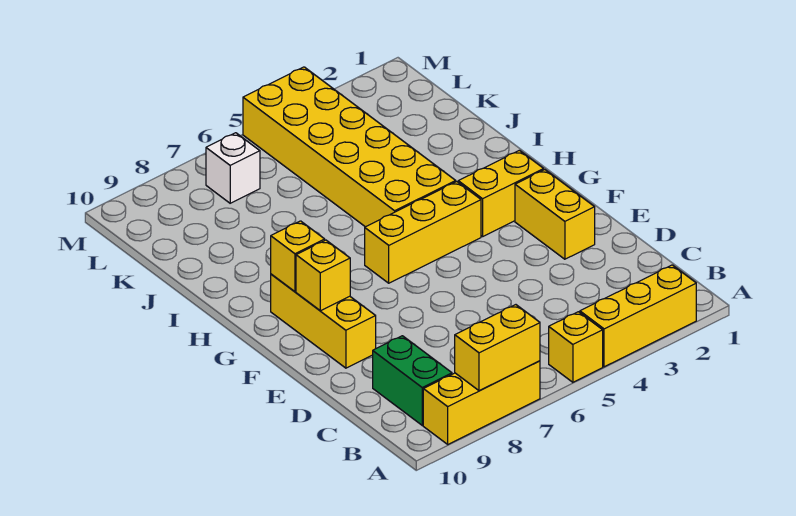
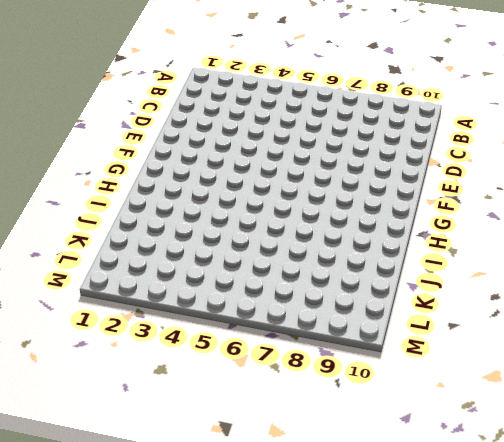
none -> yellow brick A2:A4 level 1
none -> yellow brick A5 level 1
none -> yellow brick A7:A9 level 1

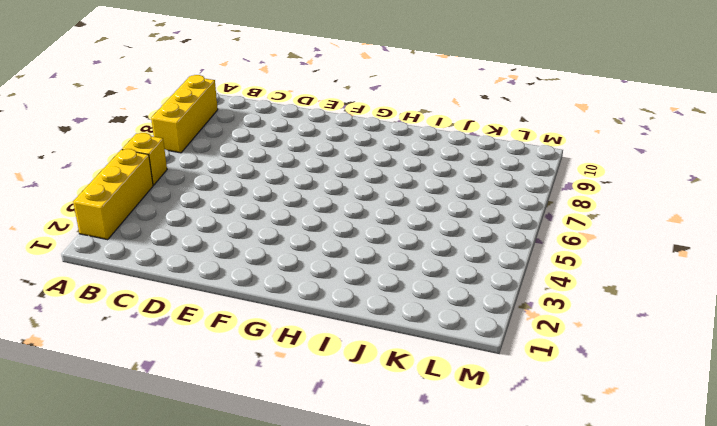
none -> green brick B9:C9 level 1
none -> yellow brick E2:F2 level 1
none -> yellow brick E9:G9 level 1

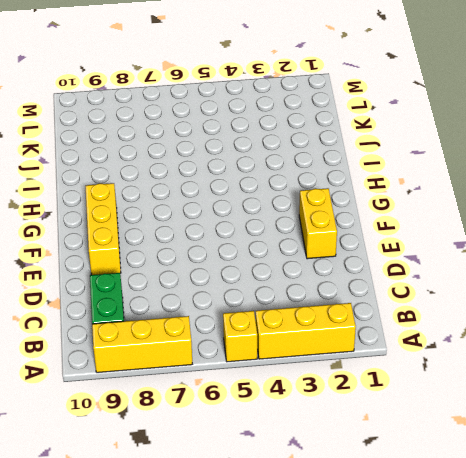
none -> yellow brick G2:G3 level 1
none -> yellow brick G4:G6 level 1
none -> yellow brick H4:M5 level 1

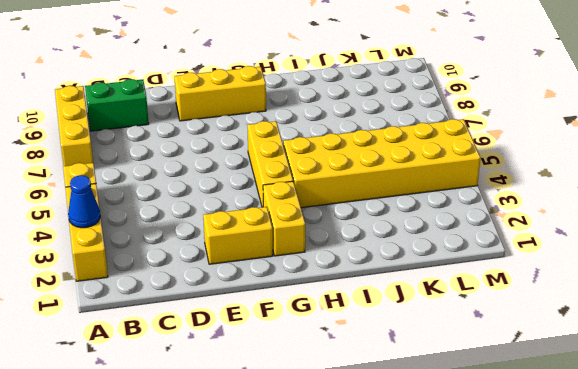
blue cone A3 level 2 -> none
none -> white brick L7 level 1
none -> yellow brick A7:A8 level 2
none -> yellow brick F9 level 2

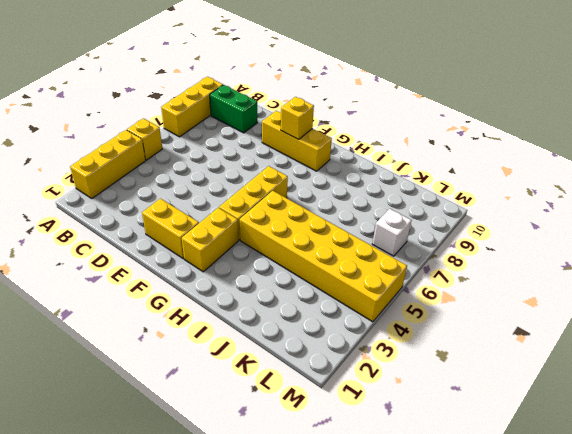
none -> yellow brick A7:A8 level 2
none -> yellow brick G9 level 2

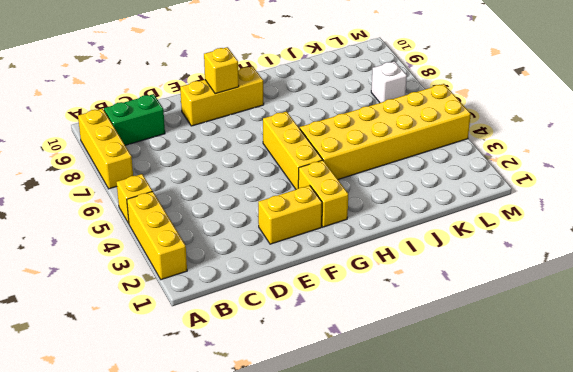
none -> yellow brick A7:A8 level 2
none -> yellow brick G9 level 2

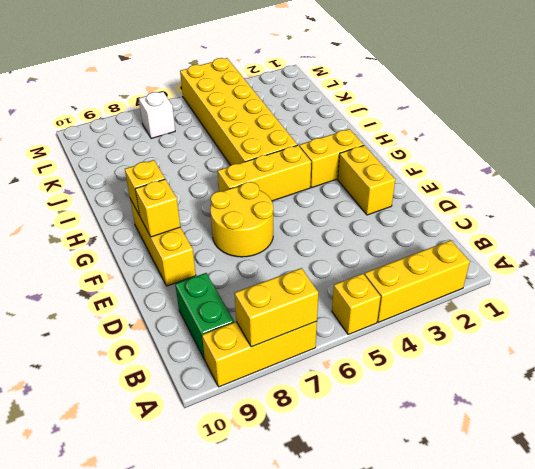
yellow round brick E6:F7 level 1 -> none

